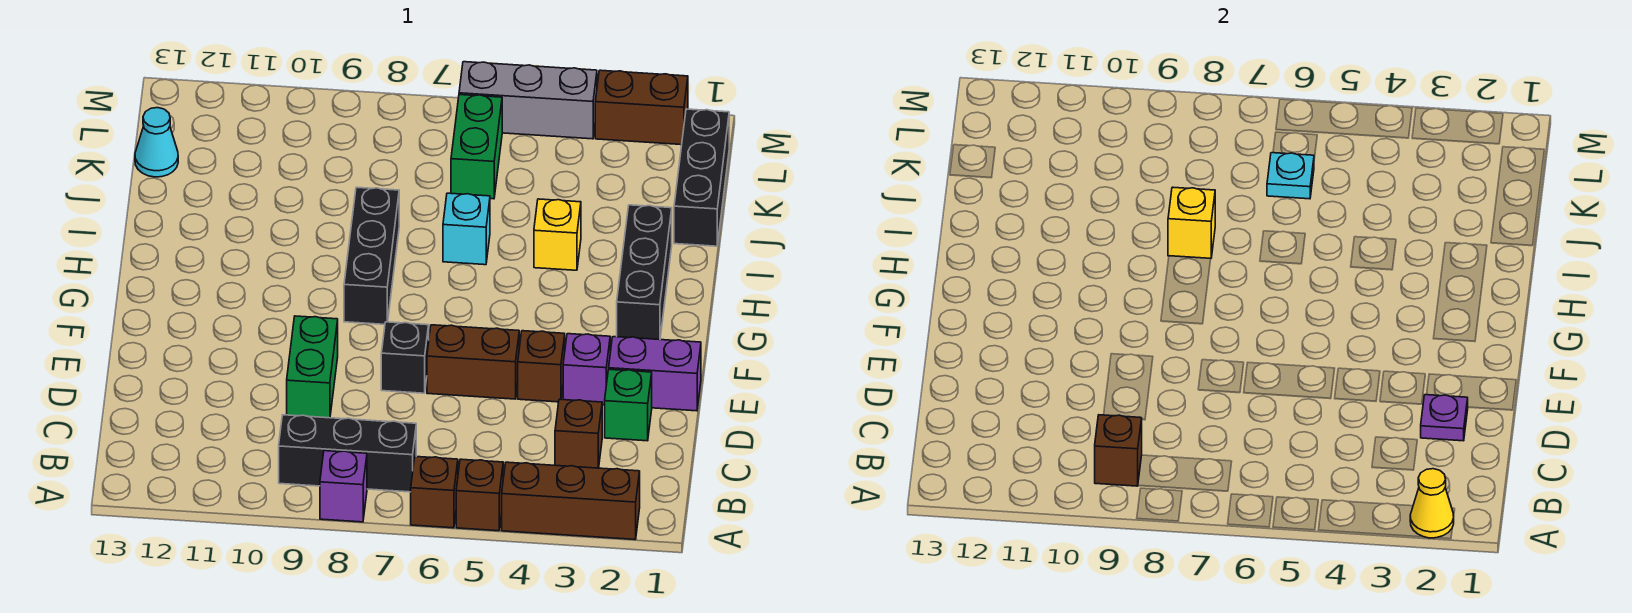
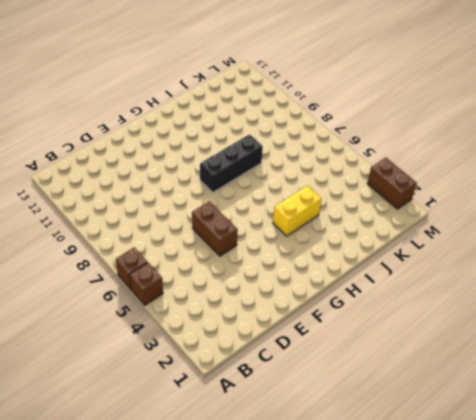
yellow brick H4:I4 level 1 -> yellow brick I4 level 1
none -> brown brick A2:A4 level 1
none -> purple brick A8 level 1
none -> black brick B7:B9 level 1

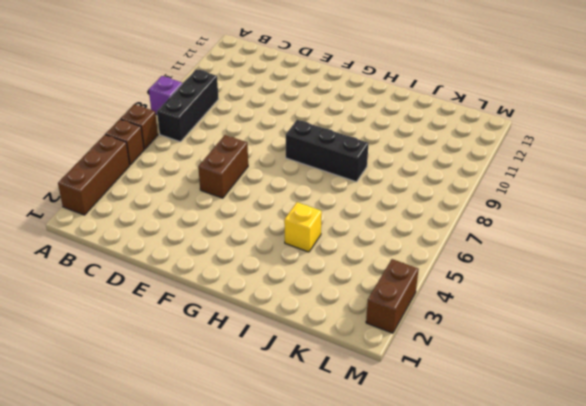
none -> brown brick C3 level 1
none -> green brick D2 level 1
none -> green brick D9:E9 level 1

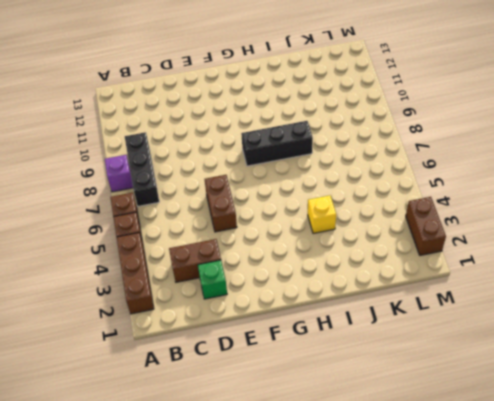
brown brick C3:D3 level 1 -> brown brick C3 level 1
none -> green brick D9:E9 level 1
none -> purple brick E1:E2 level 1
none -> purple brick E3 level 1

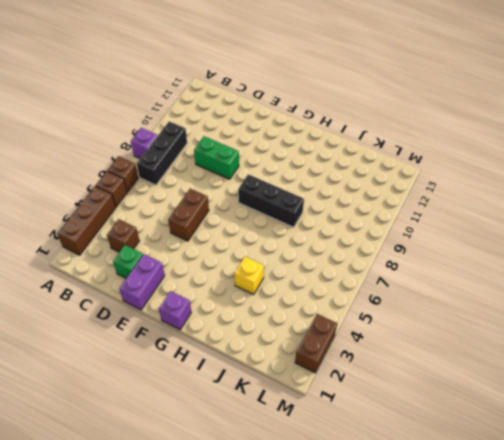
purple brick G1 level 1 -> purple brick E3 level 1
none -> brown brick E4 level 1
none -> black brick E7 level 1
none -> black brick G2:I2 level 1

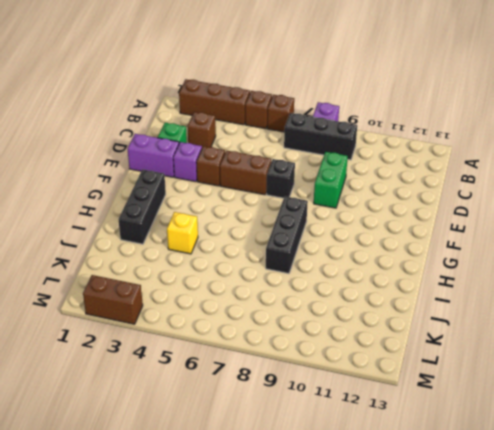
none -> cyan brick I6 level 1
none -> black brick J1:L1 level 1
none -> green brick K6:L6 level 1

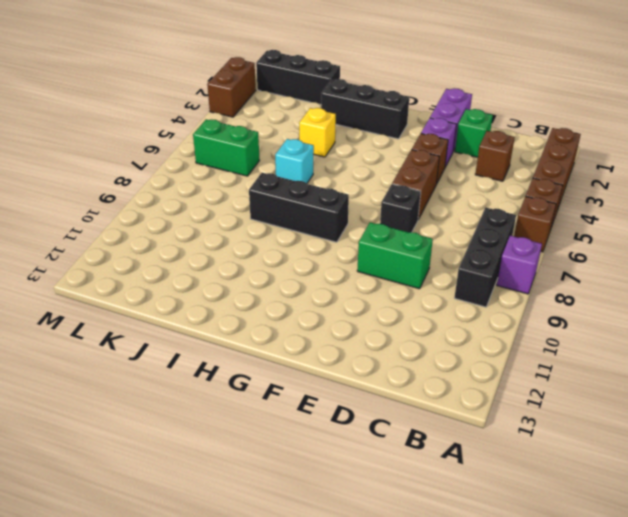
none -> cyan cone K13 level 1
none -> grey brick M4:M6 level 1
none -> yellow cone A2 level 2

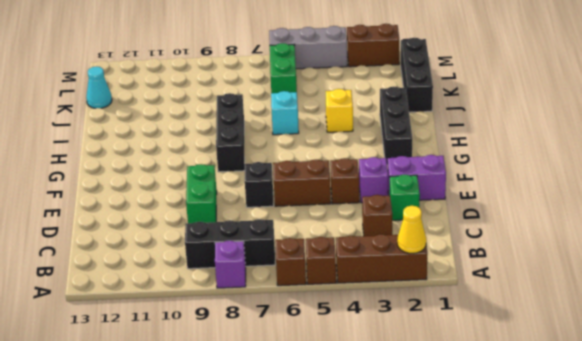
none -> brown brick B9 level 2
none -> purple plate D2 level 2
none -> yellow brick I8 level 2

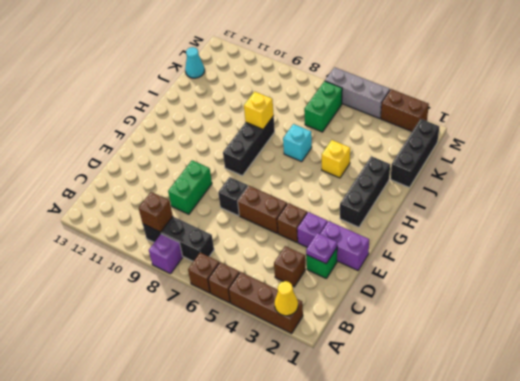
none -> cyan plate K6 level 2

